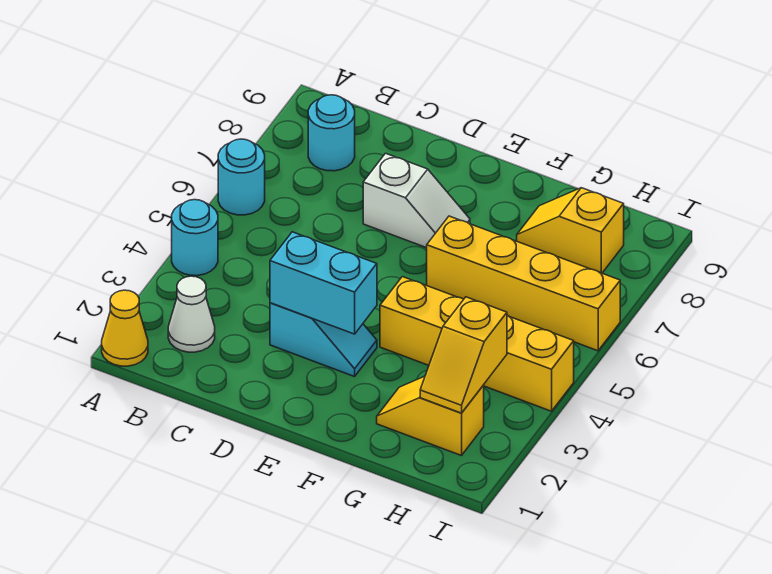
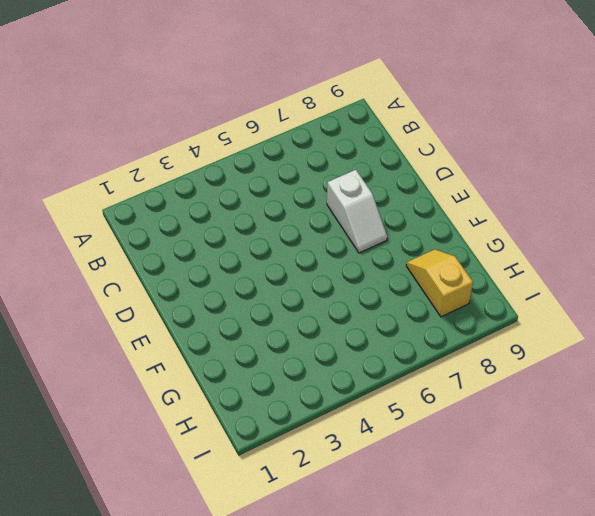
none -> yellow cone A1 level 1
none -> cyan round brick A4 level 1
none -> cyan round brick A6 level 1

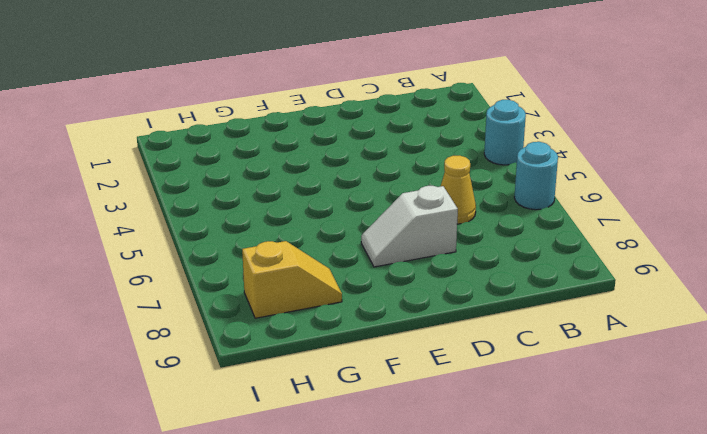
yellow cone C6 level 1 -> yellow cone A1 level 1
none -> white cone B2 level 1
none -> cyan round brick B8 level 1
none -> cyan slope D3:E3 level 1 top D

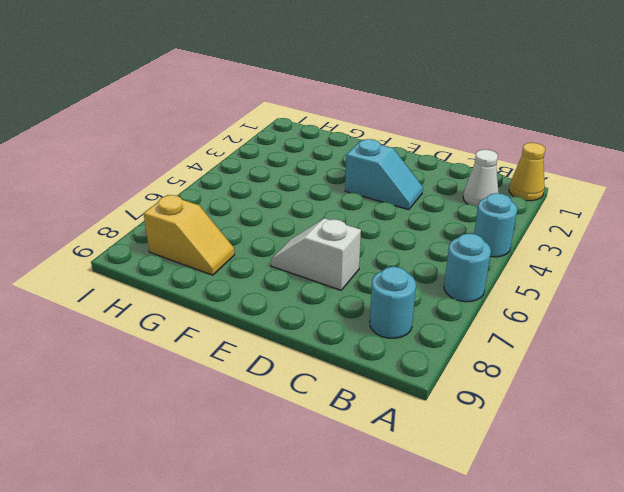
cyan slope D3:E3 level 1 top E -> cyan slope D3:E3 level 1 top D
none -> yellow brick F4:I4 level 1
none -> yellow brick F6:I6 level 1
none -> yellow slope G2:H2 level 1 top H

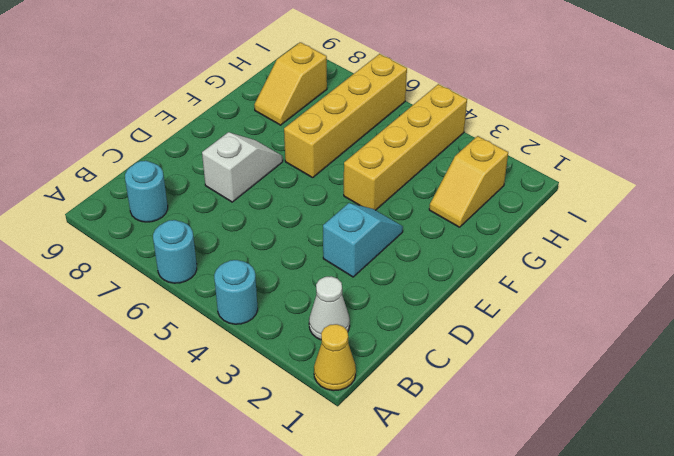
none -> cyan brick D3:E3 level 2
none -> yellow slope H2:H3 level 2 top 3

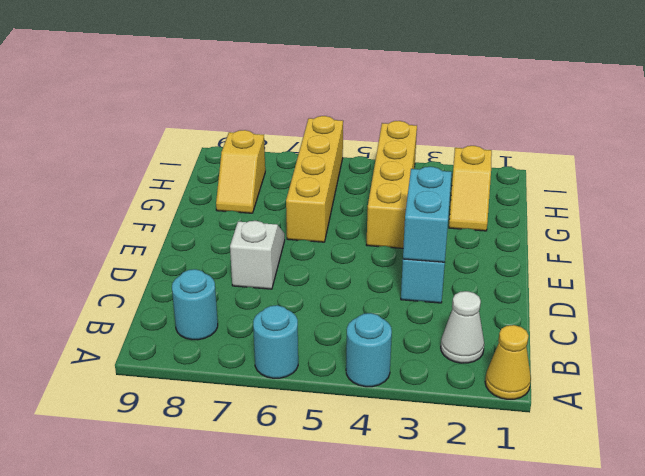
none -> yellow slope H2:H3 level 2 top 3

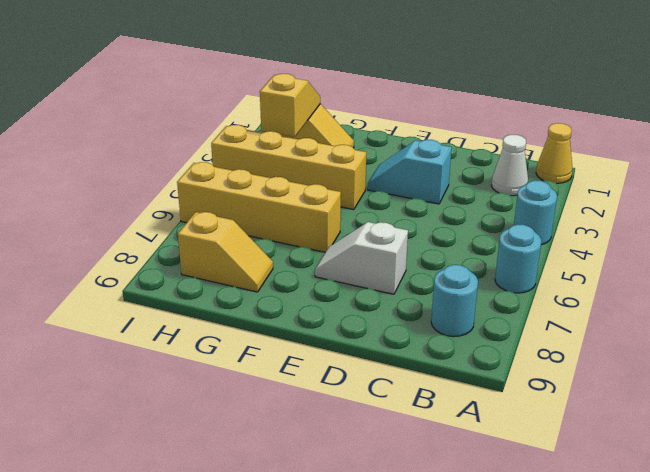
none -> cyan brick D3:E3 level 2

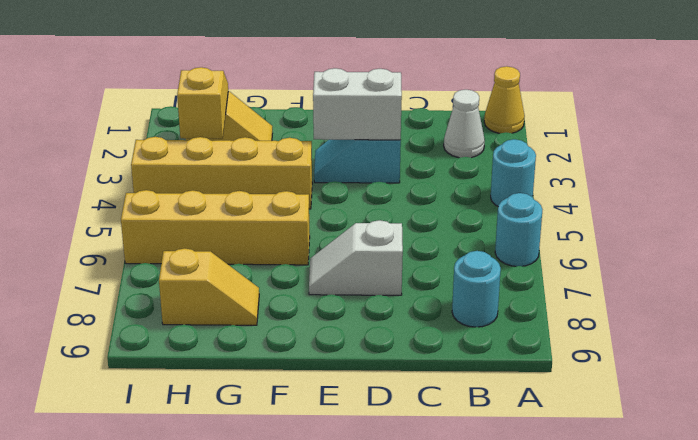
white brick D3:E3 level 2 -> cyan brick D3:E3 level 2

